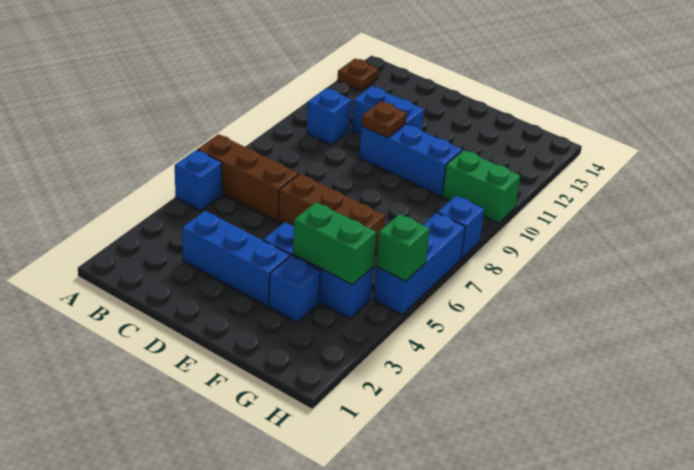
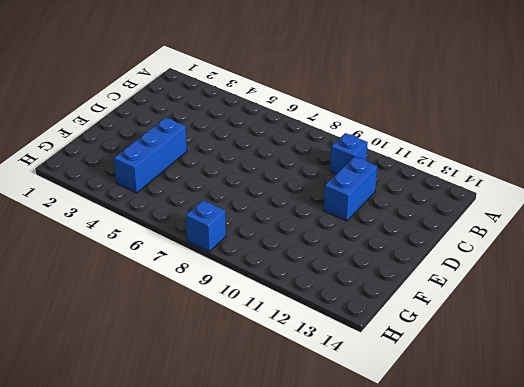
none -> blue brick A5 level 1
none -> brown brick A6:C6 level 1
none -> brown plate A13 level 1

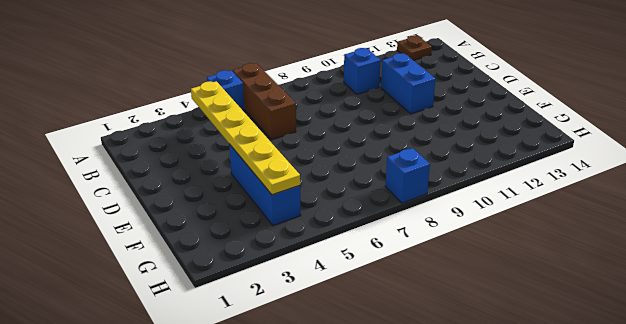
yellow plate B4:G4 level 2 -> green brick F4:G4 level 2
none -> blue brick C3:E3 level 1
none -> brown brick D6:F6 level 1
none -> blue brick D10:F10 level 1

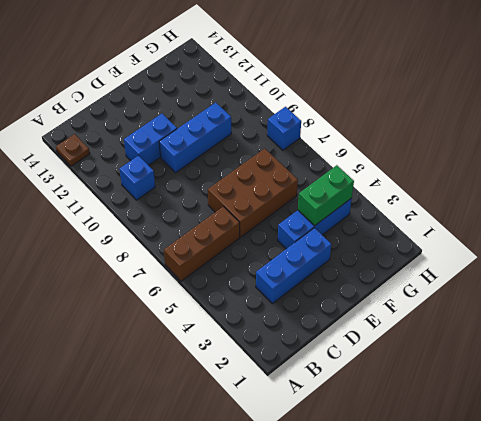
brown brick D6:F7 level 1 -> brown brick D6:F6 level 1
none -> blue brick A5 level 1
none -> blue brick F3 level 1
none -> green brick G10:H10 level 1

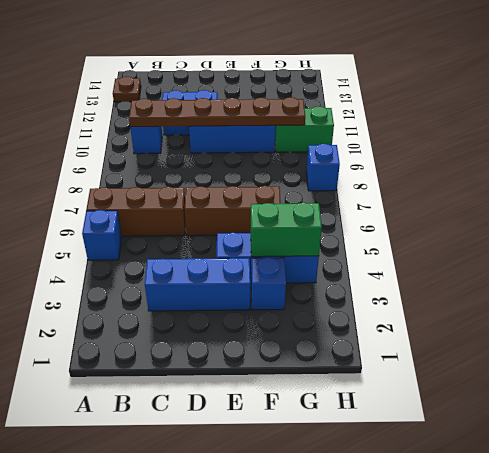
brown plate B10:G10 level 2 -> brown plate D10 level 2
none -> blue brick H5:H7 level 1
none -> green brick H5 level 2

